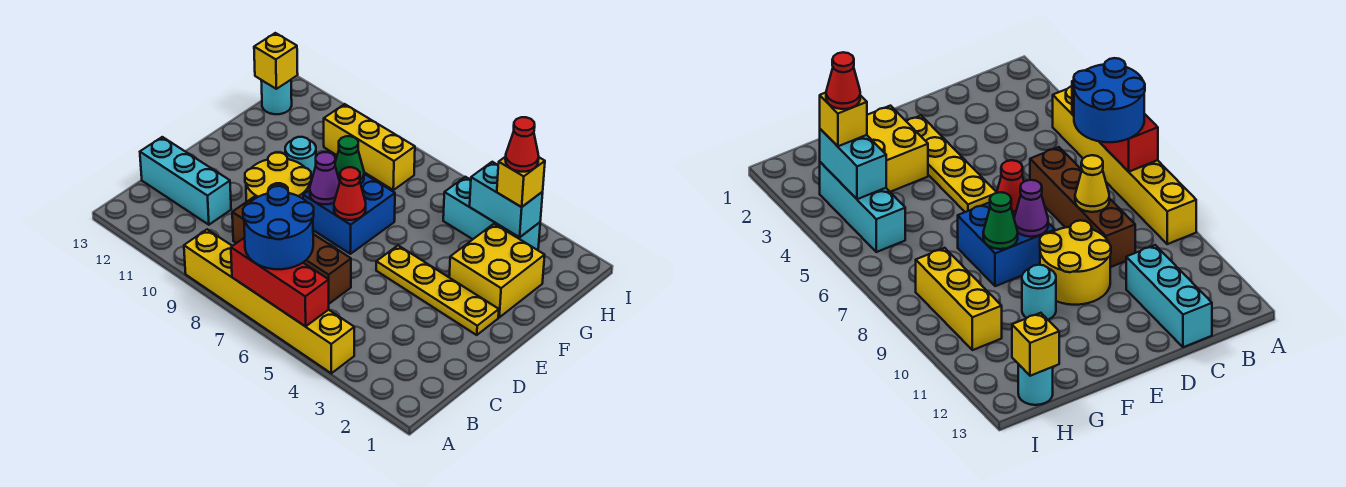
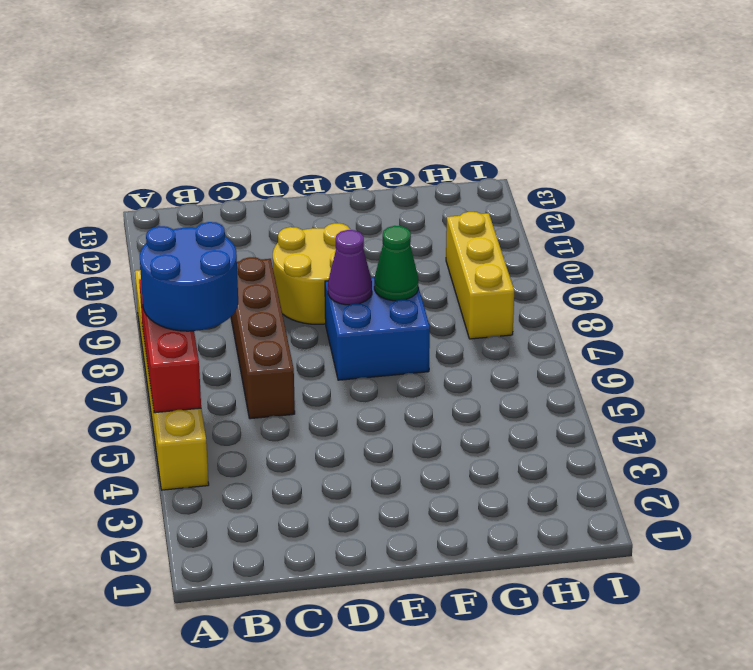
none -> cyan brick C11:C13 level 1
none -> yellow plate E2:E5 level 1
none -> yellow brick F2:G3 level 1

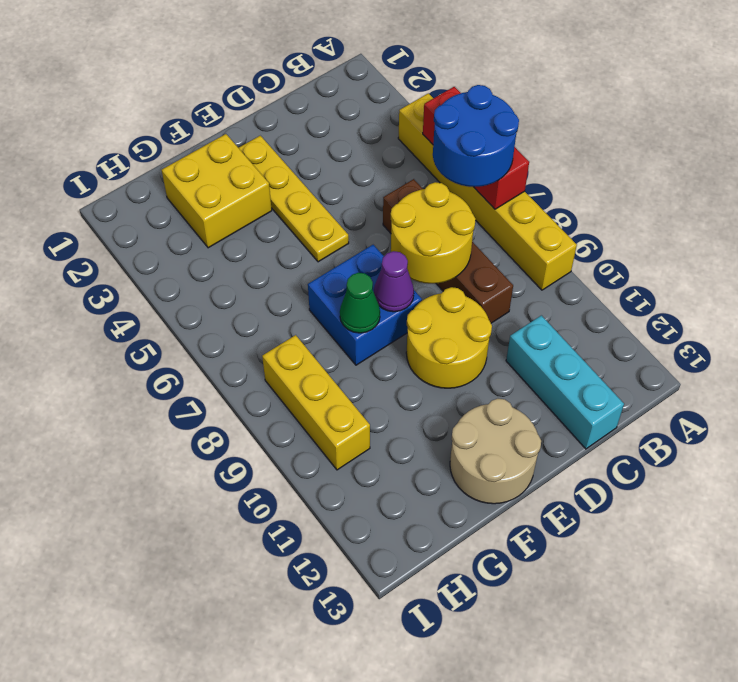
yellow round brick C7:D8 level 2 -> yellow cone C8 level 2
tan round brick E12:F13 level 1 -> none
none -> cyan round brick F10 level 1
none -> cyan brick H3:H5 level 1
none -> cyan round brick H13 level 1

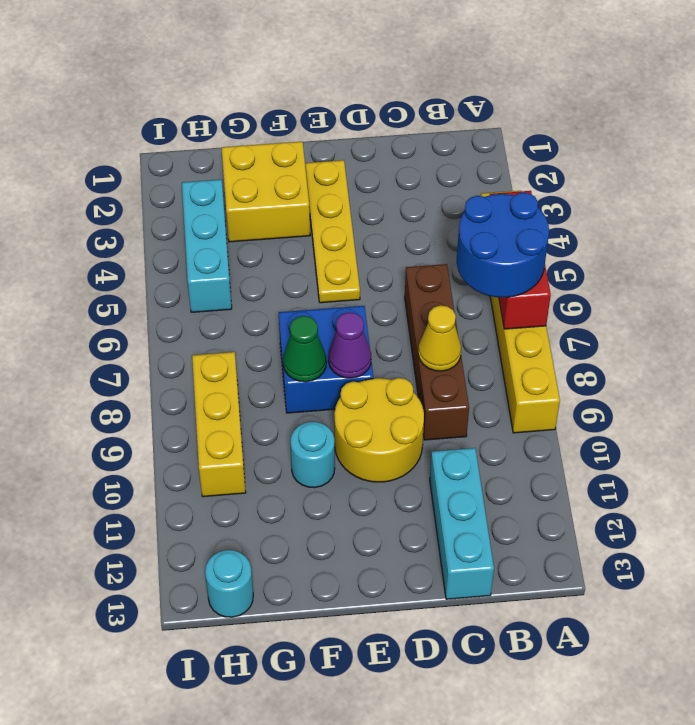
none -> red cone E7 level 2
none -> cyan brick H3:H4 level 2
none -> yellow brick H13 level 2

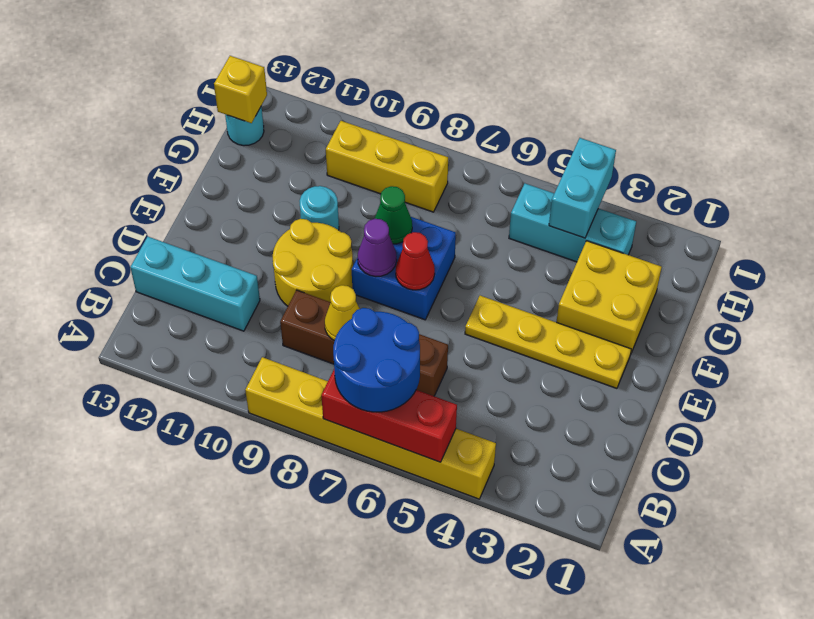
cyan brick H4:I4 level 2 -> cyan brick H3:H4 level 2
none -> yellow brick H3 level 3
none -> red cone H3 level 4

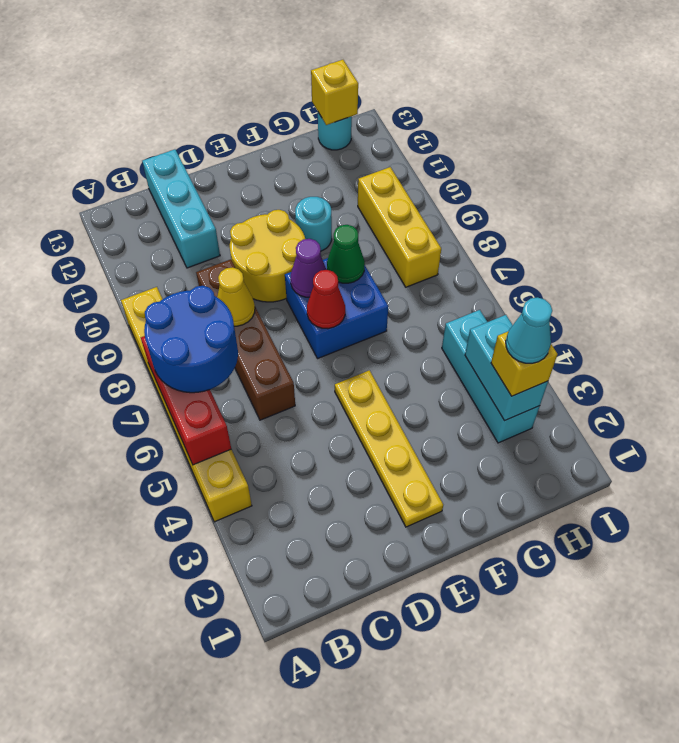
cyan cone H3 level 4 -> red cone H3 level 4
none -> yellow brick F2:G3 level 1

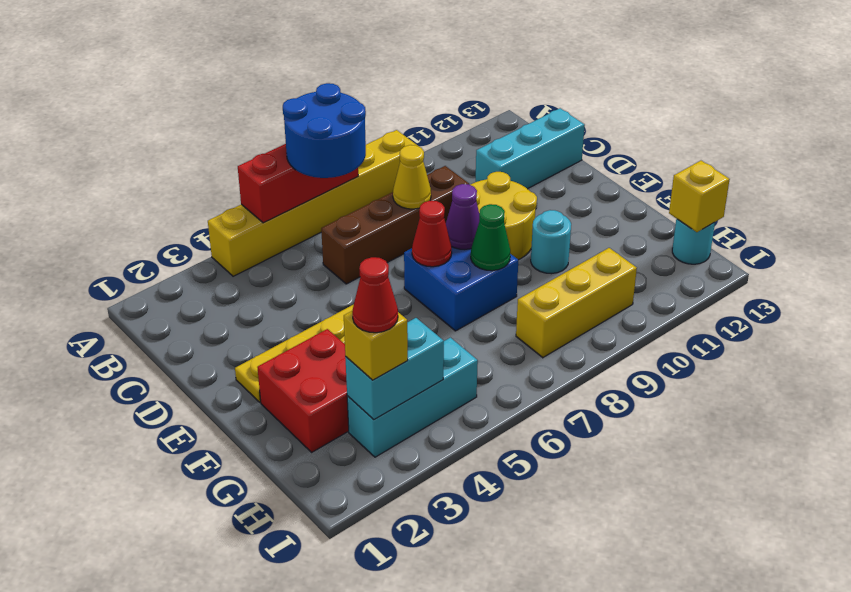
red brick F2:G3 level 1 -> yellow brick F2:G3 level 1

